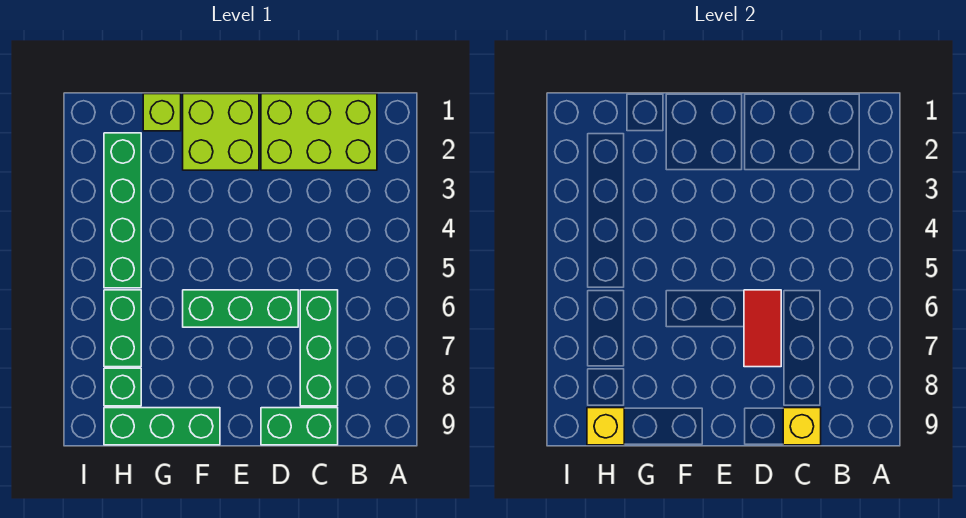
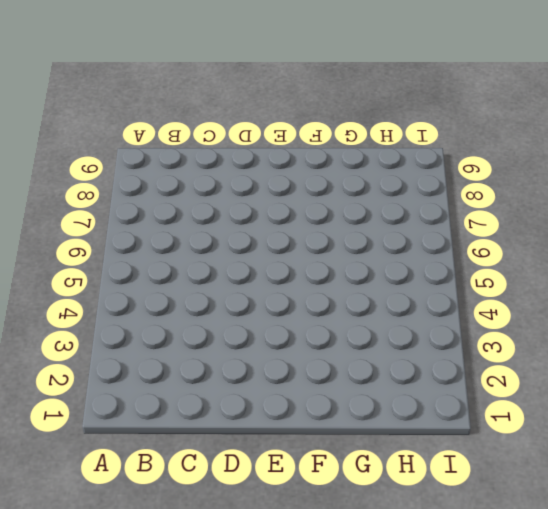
none -> lime brick B1:D2 level 1
none -> green brick C6:C8 level 1
none -> green brick C9:D9 level 1

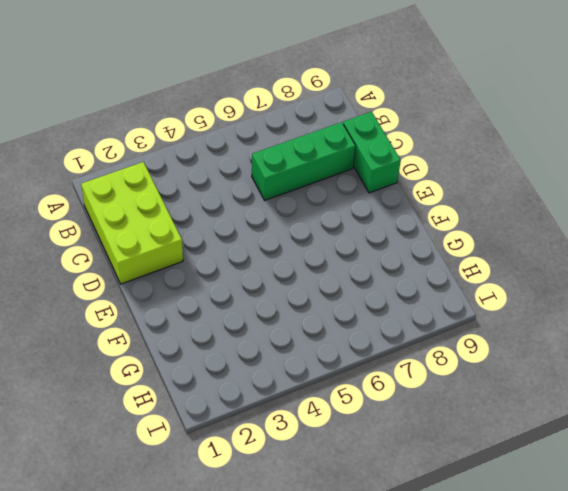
none -> green brick D6:F6 level 1
none -> lime brick E1:F2 level 1
none -> green brick F9:H9 level 1

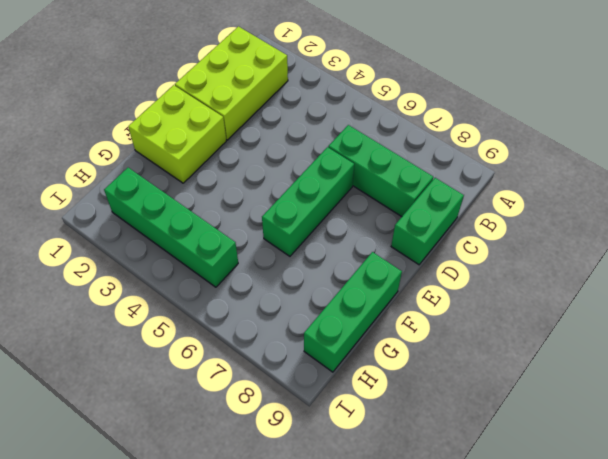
none -> lime brick G1 level 1
none -> green brick H6:H7 level 1
none -> green brick H8 level 1

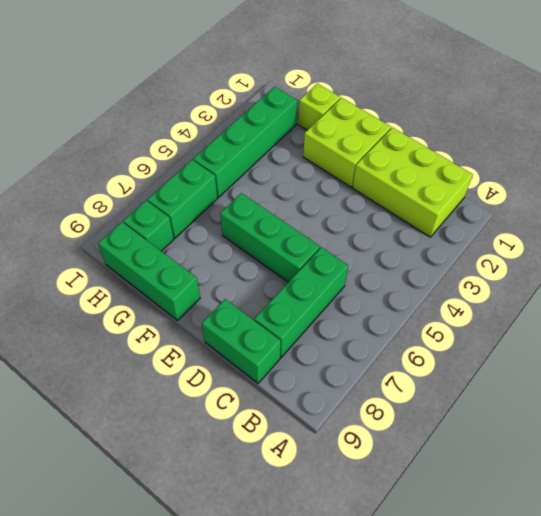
none -> yellow brick C9 level 2
none -> red tile D6:D7 level 2
none -> yellow brick H9 level 2

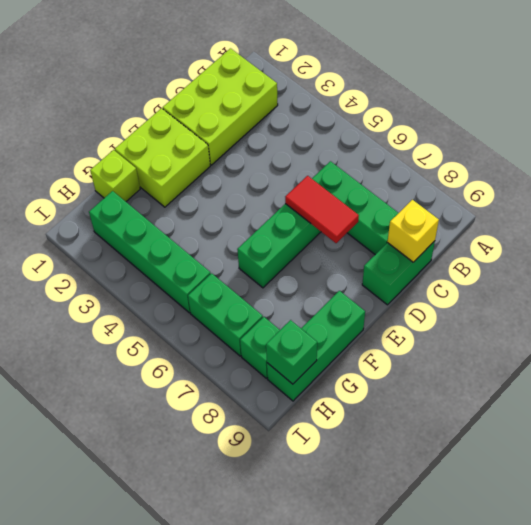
green brick H9 level 2 -> yellow brick H9 level 2

